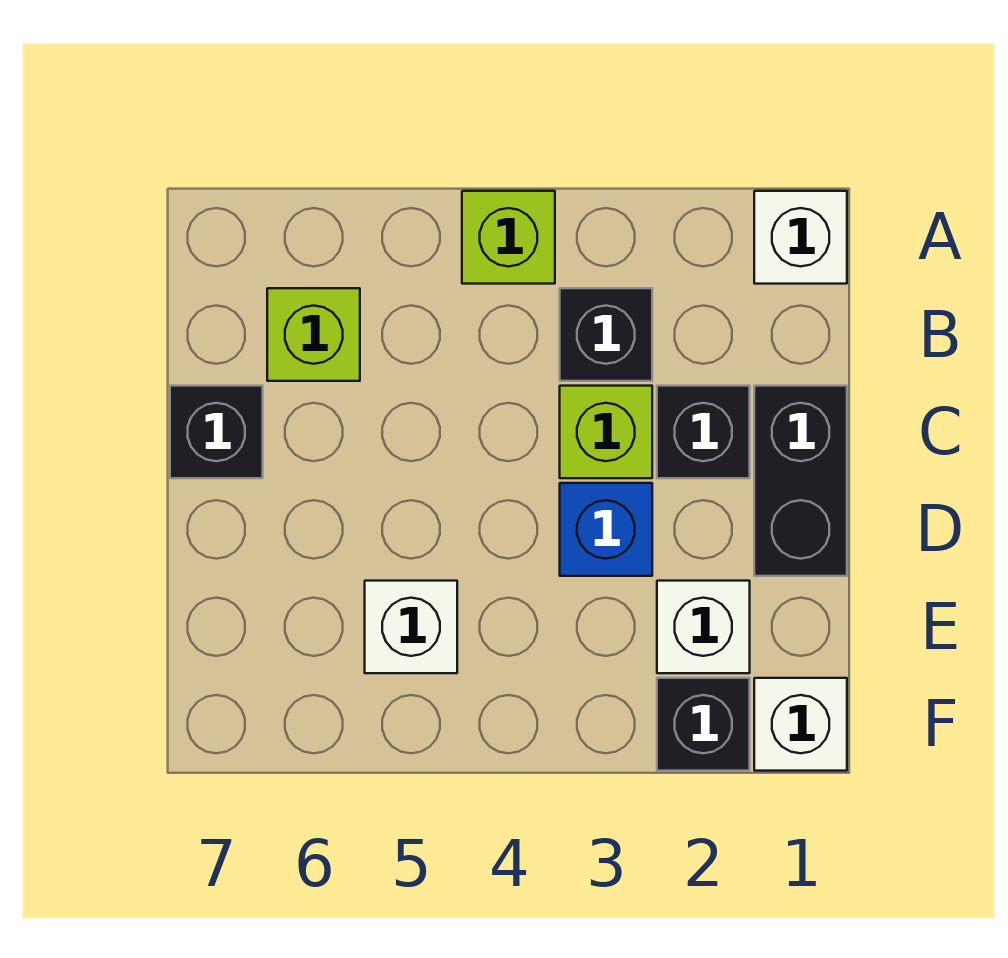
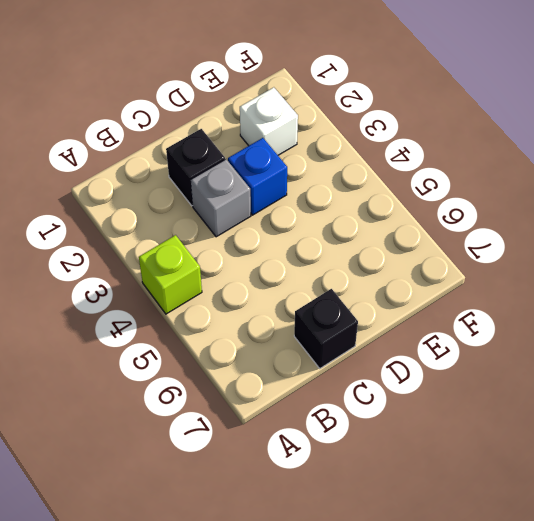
grey brick C3 level 1 -> lime brick C3 level 1
none -> white brick A1 level 1
none -> black brick B3 level 1
none -> lime brick B6 level 1

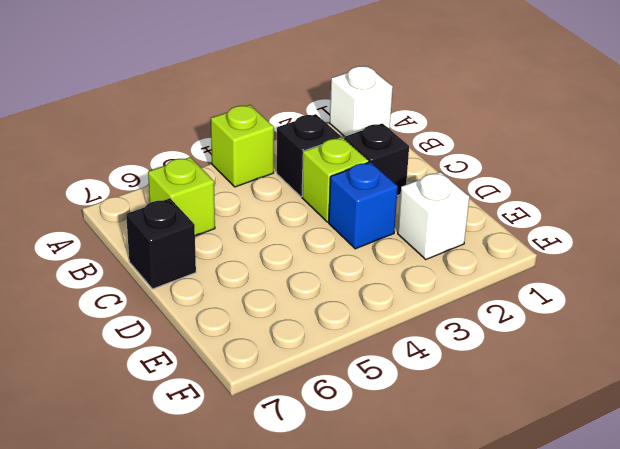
none -> black brick C1:D1 level 1
none -> white brick E5 level 1
none -> white brick F1 level 1

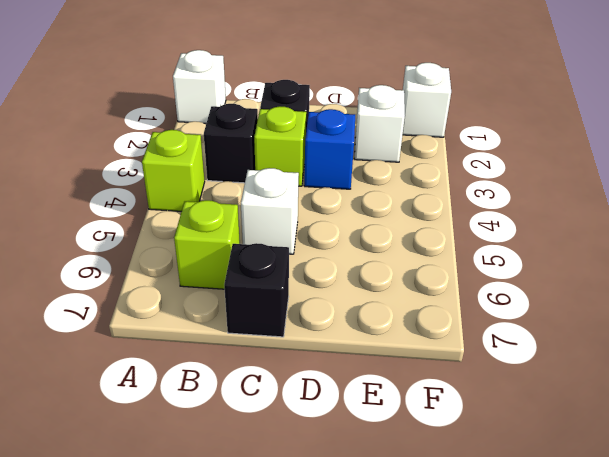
white brick C5 level 1 -> white brick E5 level 1
none -> black brick C1:D1 level 1
none -> black brick F2 level 1

